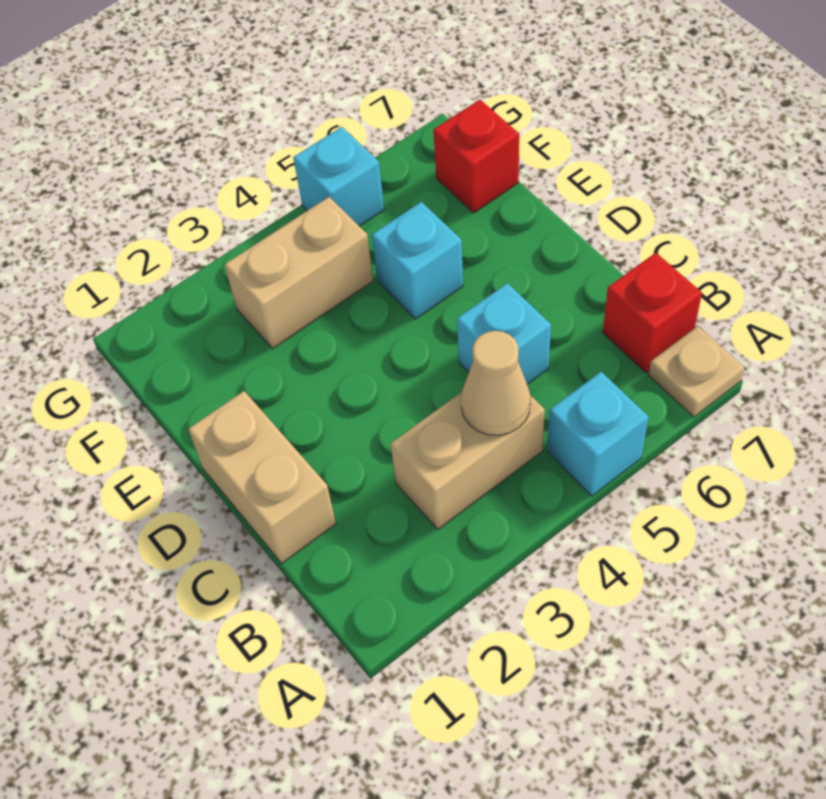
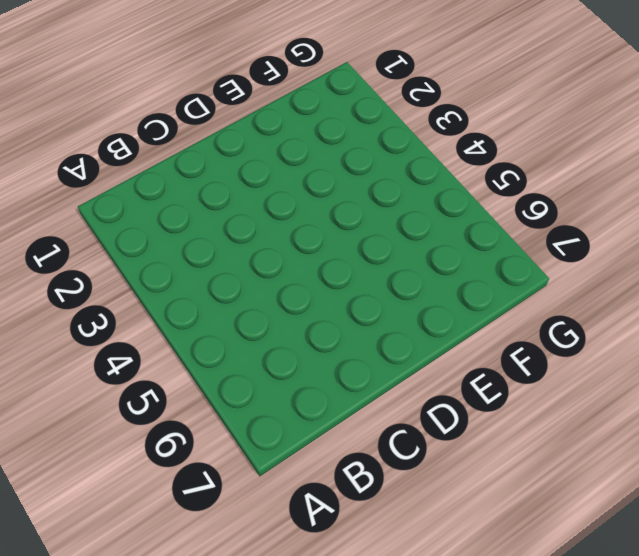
none -> cyan brick A5 level 1
none -> tan plate A7 level 1

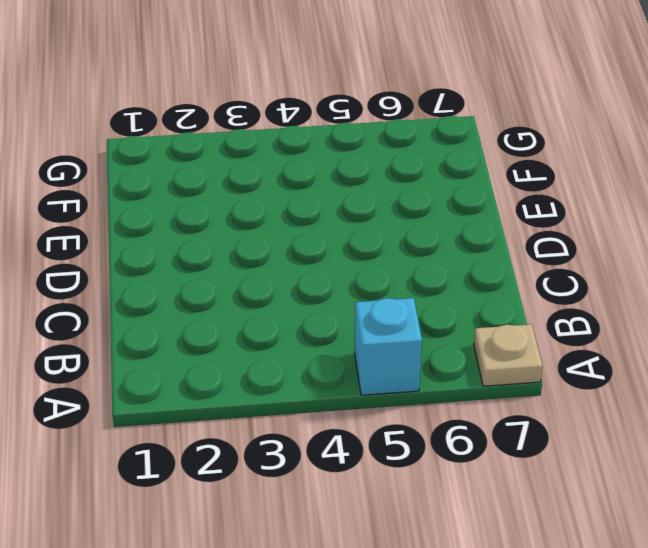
none -> tan brick B3:B4 level 1
none -> red brick B7 level 1

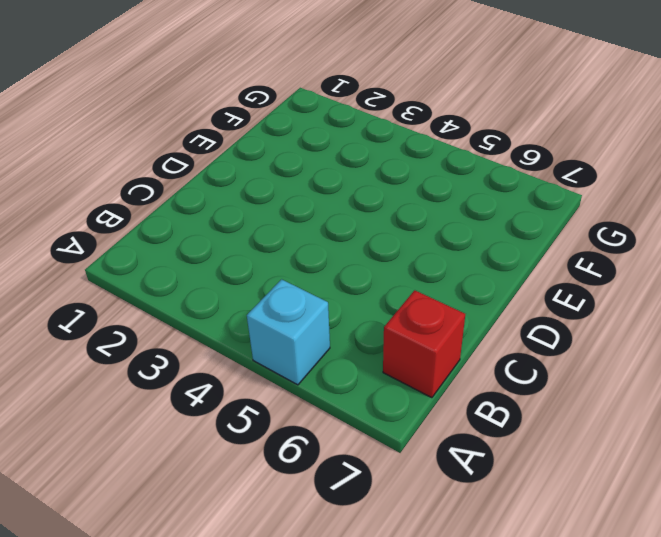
none -> tan plate A7 level 1
none -> tan brick B3:B4 level 1

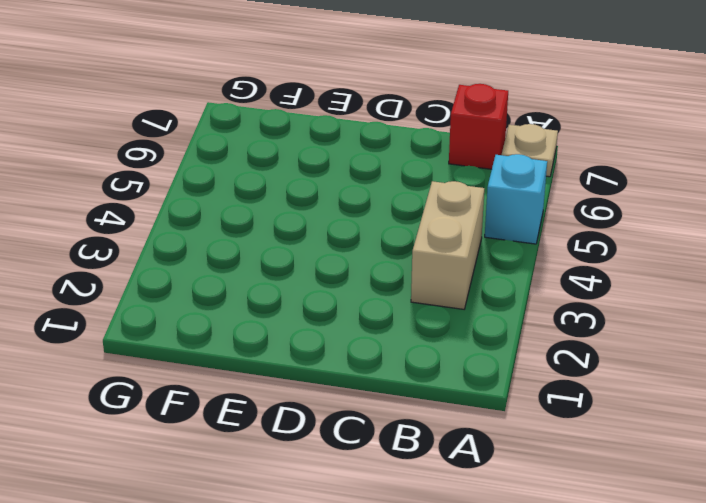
none -> tan brick C1:D1 level 1
none -> cyan brick C5 level 1

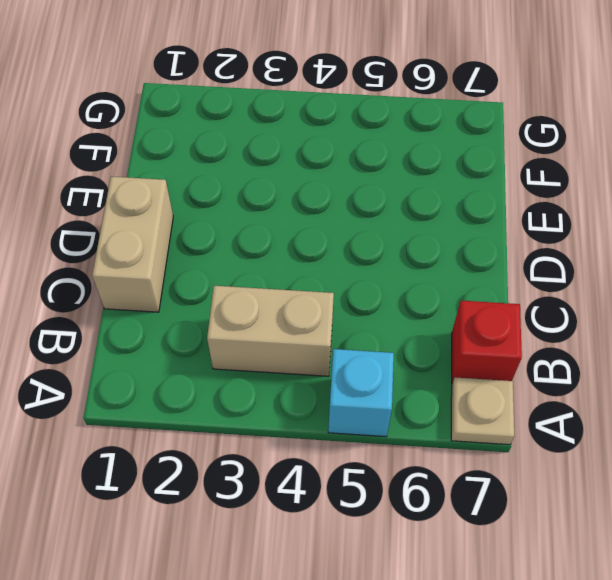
none -> cyan brick C5 level 1
none -> cyan brick E5 level 1

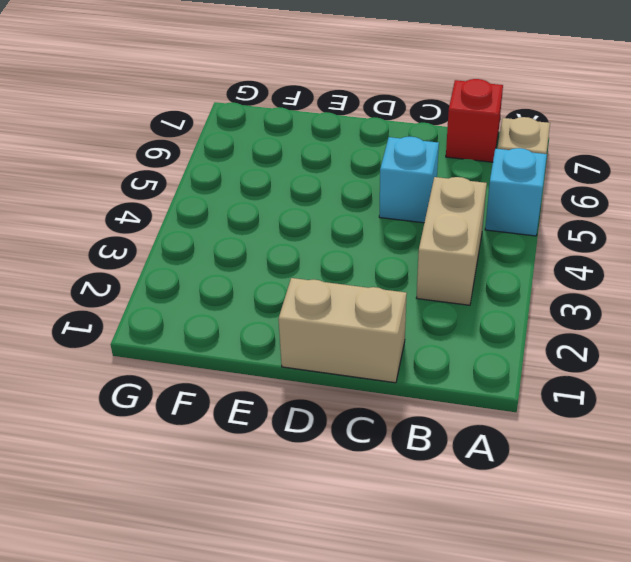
none -> cyan brick E5 level 1
none -> tan brick F3:F4 level 1

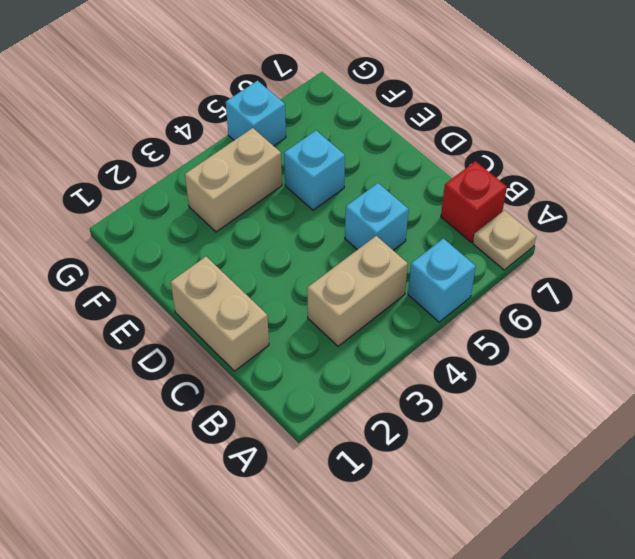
none -> red brick F7 level 1
none -> tan cone B4 level 2

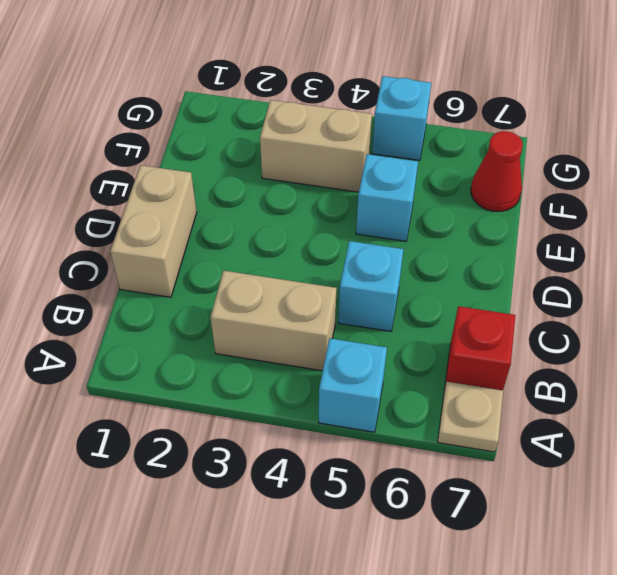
red cone F7 level 1 -> red brick F7 level 1
none -> tan cone B4 level 2

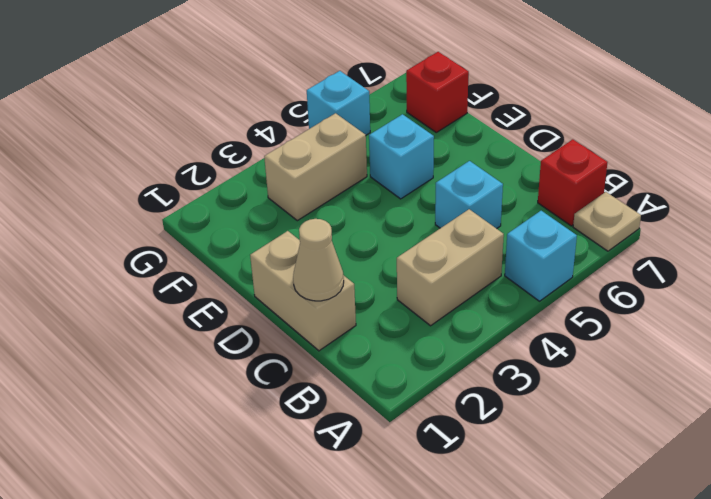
tan cone C1 level 2 -> tan cone B4 level 2

